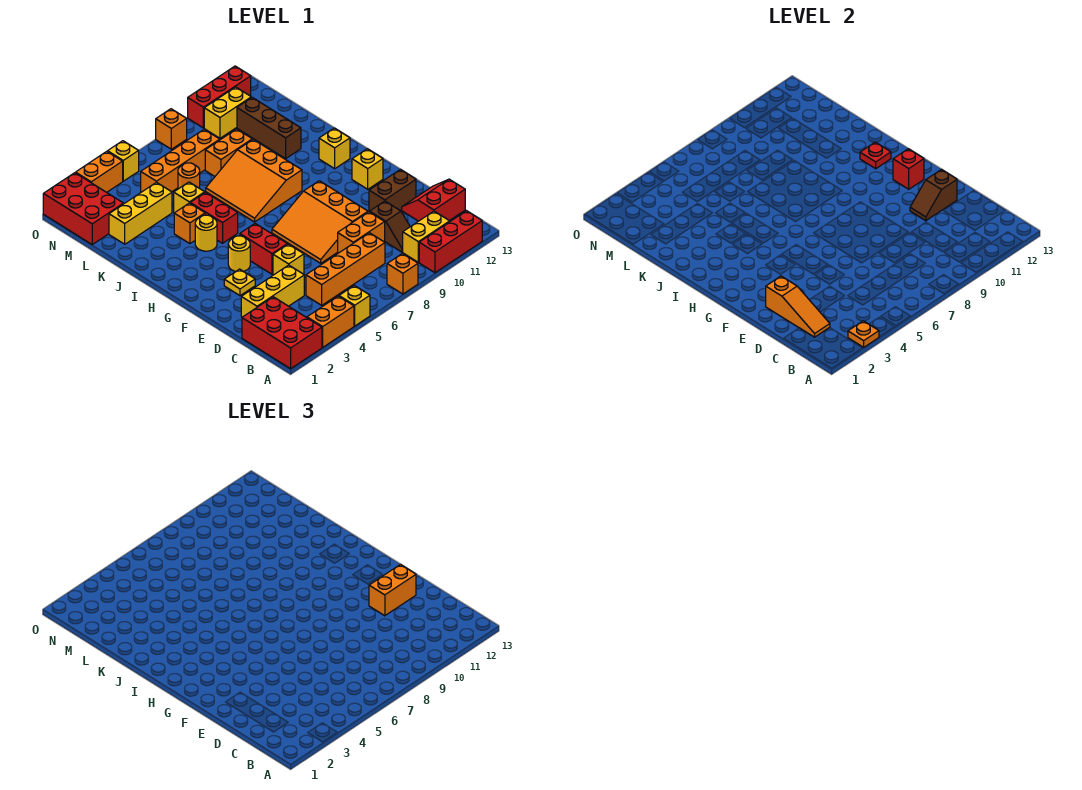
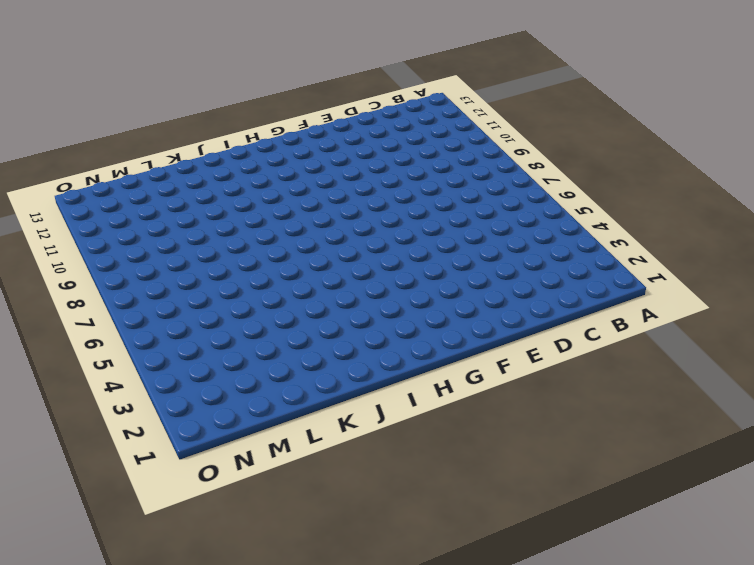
none -> red brick A1:C2 level 1
none -> orange brick A3:A4 level 1
none -> yellow brick A5 level 1
none -> orange brick A8 level 1

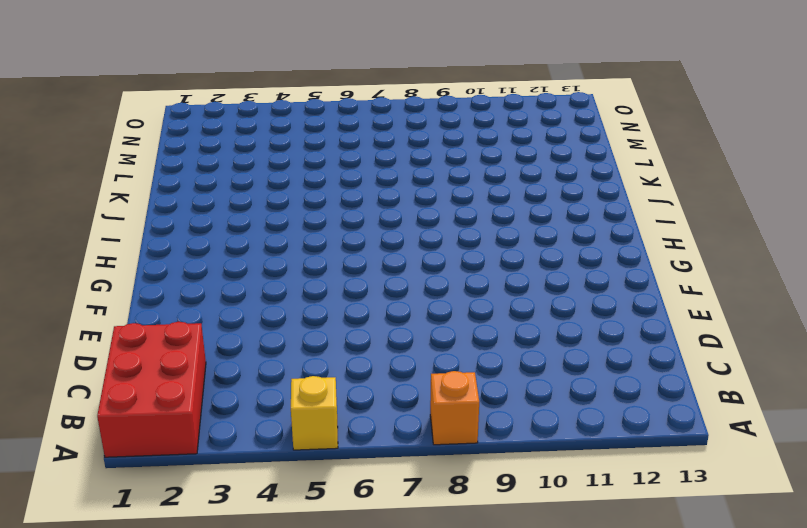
none -> orange brick A3:A4 level 1
none -> red brick A10:A12 level 1
none -> yellow brick B10:B11 level 1
none -> orange brick C5:C8 level 1

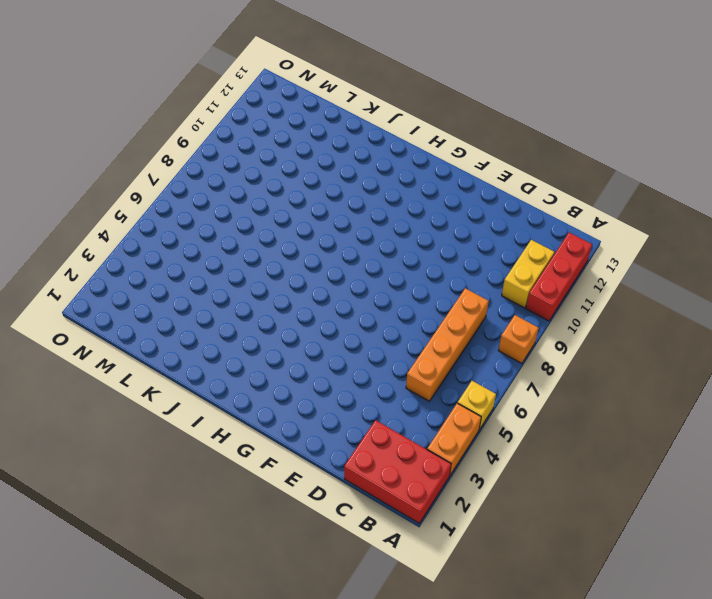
none -> brown slope C10:D10 level 1 top D
none -> red slope C12:D13 level 1 top C
none -> yellow brick D2:D4 level 1
none -> orange brick D8:D9 level 1

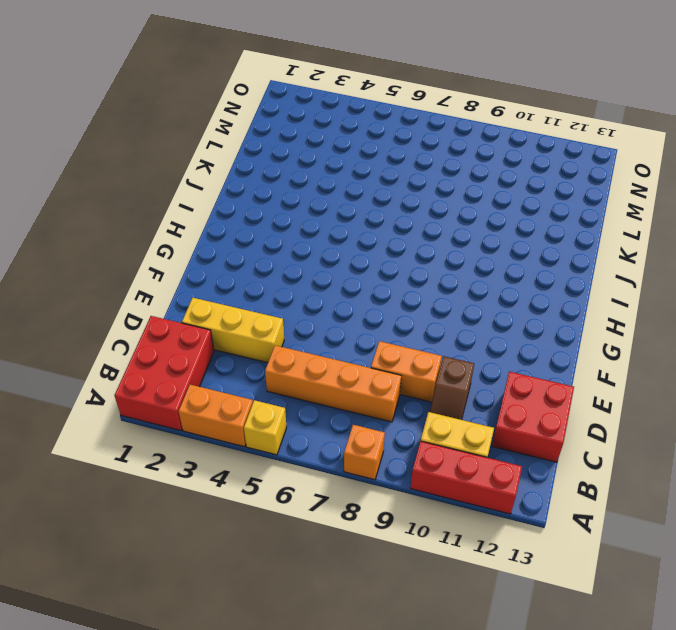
red brick C12:D13 level 1 -> red slope C12:D13 level 1 top C
none -> yellow brick E5 level 1
none -> orange slope E7:G9 level 1 top 9
none -> brown brick E11:E12 level 1
none -> yellow plate F3 level 1

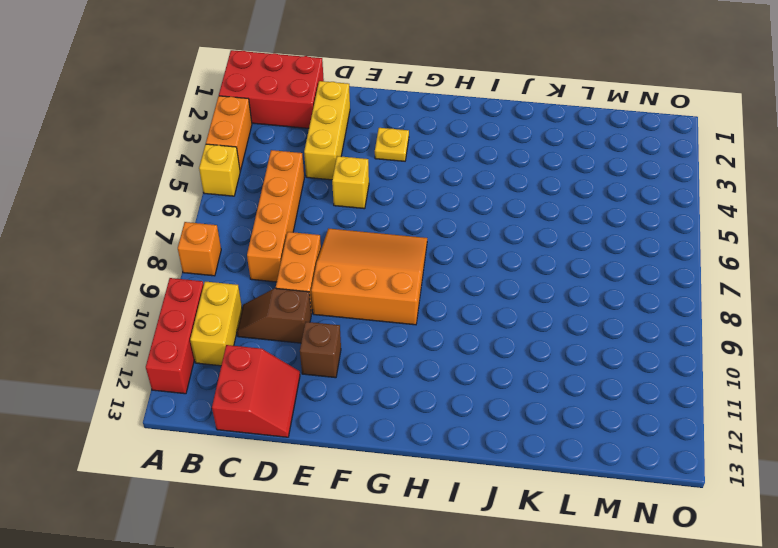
brown brick E11 level 1 -> brown brick E11:E12 level 1
none -> red brick F5:G5 level 1
none -> yellow round brick G4 level 1
none -> yellow brick G12 level 1
none -> yellow round brick I4 level 1

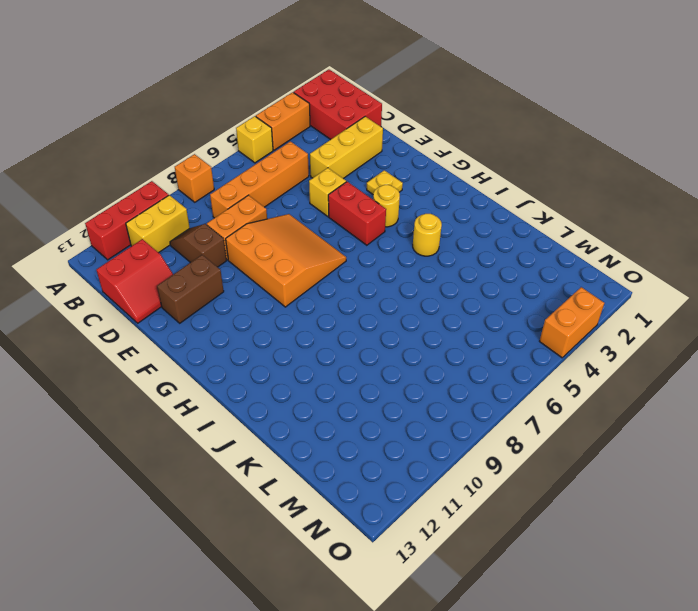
none -> yellow brick G12 level 1
none -> red brick I5:J5 level 1
none -> orange slope I7:K9 level 1 top 9
none -> yellow brick I12 level 1

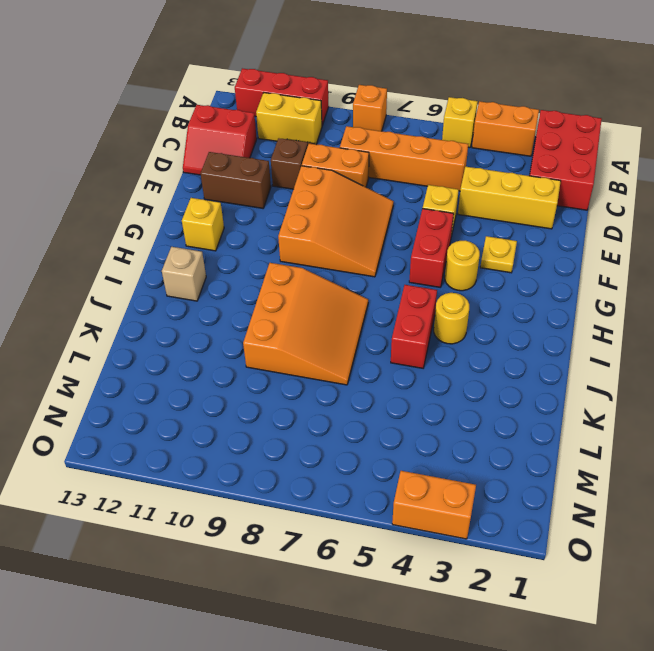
tan brick I12 level 1 -> yellow brick I12 level 1
none -> orange brick J4 level 1
none -> yellow brick K5 level 1
none -> brown brick K11:M11 level 1
none -> yellow brick L2:L4 level 1

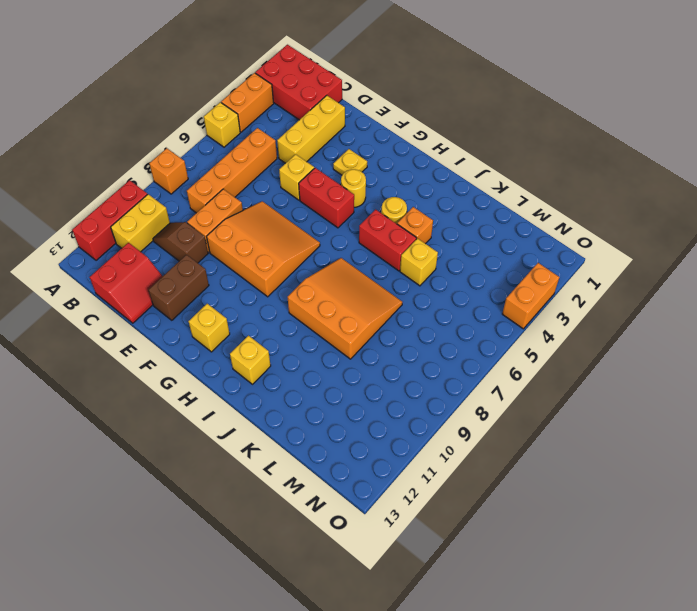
none -> brown brick K11:M11 level 1
none -> yellow brick L2:L4 level 1
none -> orange round brick L6 level 1
none -> orange brick L8:L9 level 1

